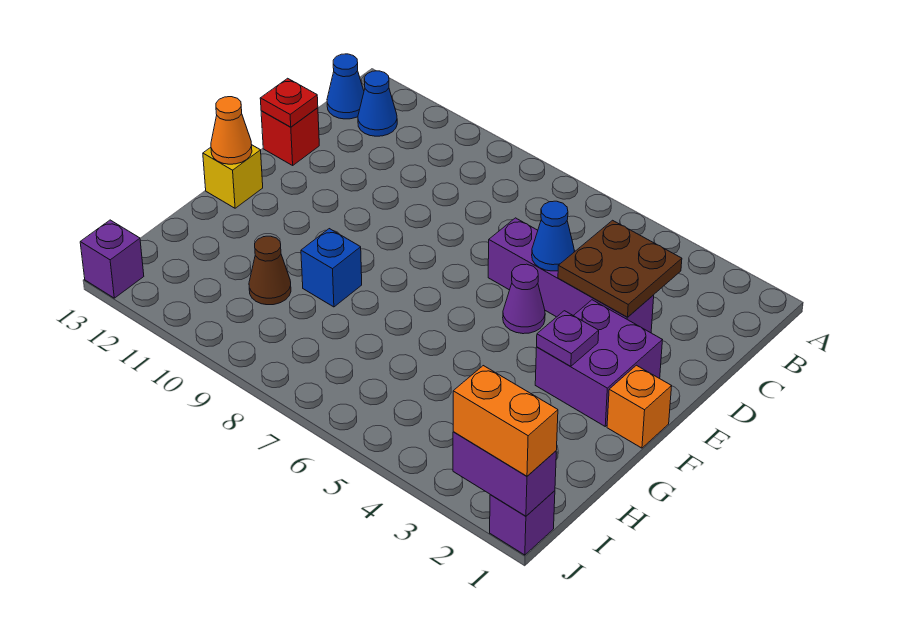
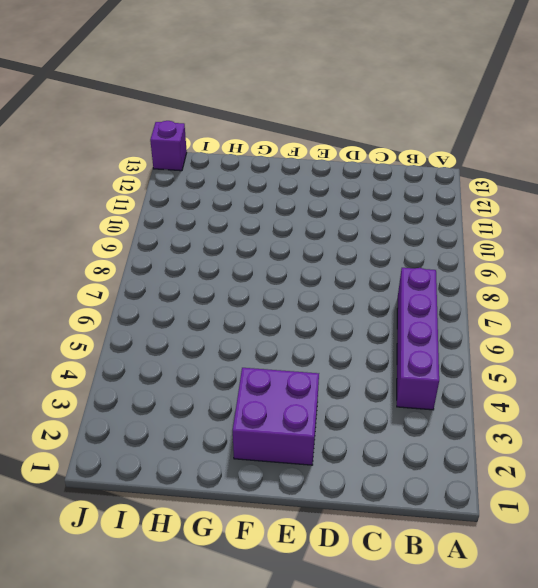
purple brick B4:B7 level 1 -> purple brick D3:D6 level 1
none -> blue cone B12 level 1
none -> blue cone B13 level 1
none -> red brick D13 level 1

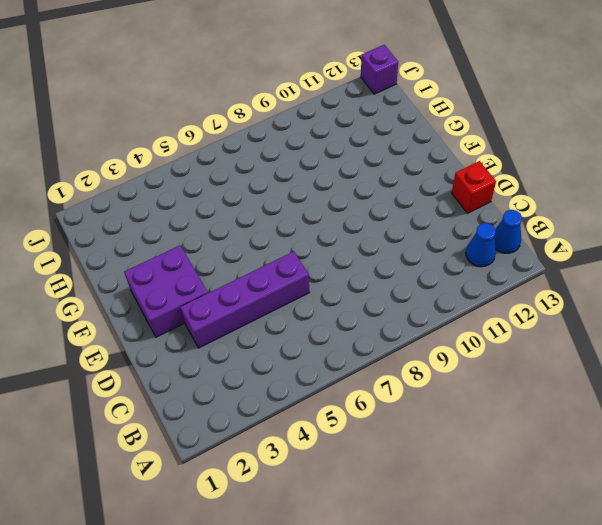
none -> purple cone E5 level 1
none -> orange brick F1 level 1
none -> yellow brick F13 level 1

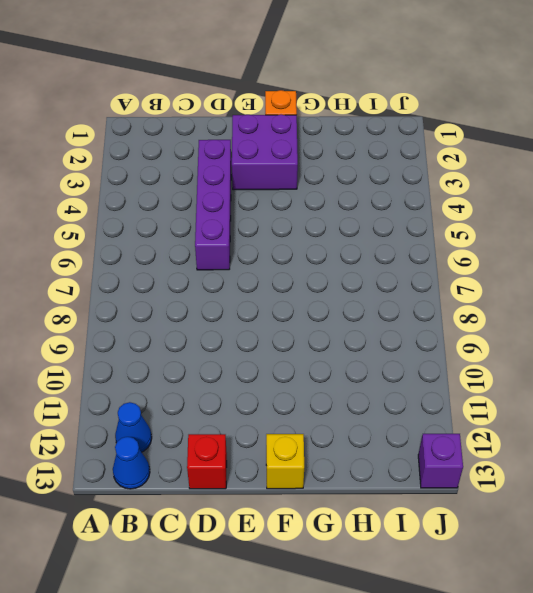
none -> purple cone E5 level 1
none -> blue brick G9 level 1
none -> brown cone H10 level 1

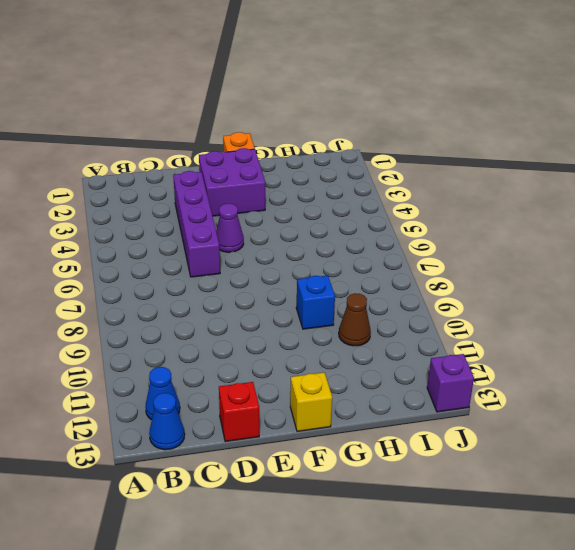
none -> purple brick J1 level 1
none -> brown plate C3:D4 level 2
none -> blue cone D5 level 2

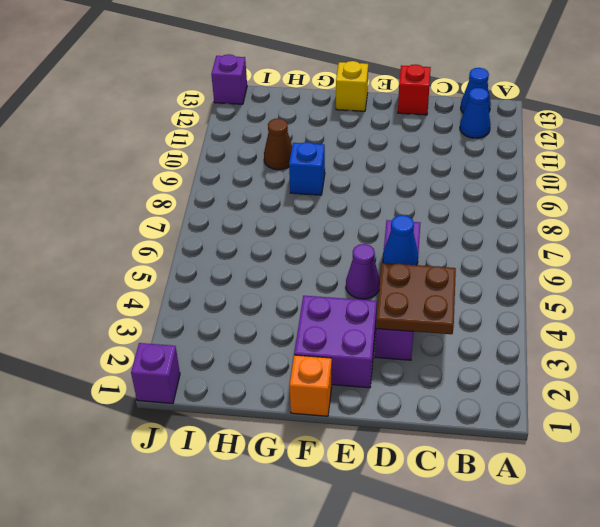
none -> red plate D13 level 2
none -> purple plate F3 level 2
none -> orange cone F13 level 2

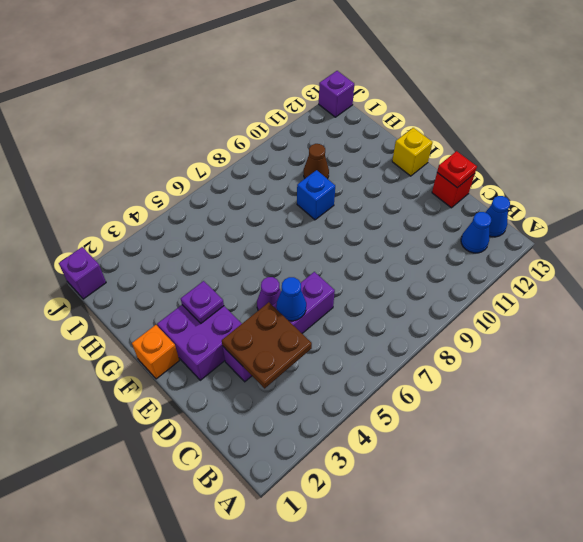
none -> orange cone F13 level 2
none -> purple brick J1:J2 level 2
none -> orange brick J1:J2 level 3

